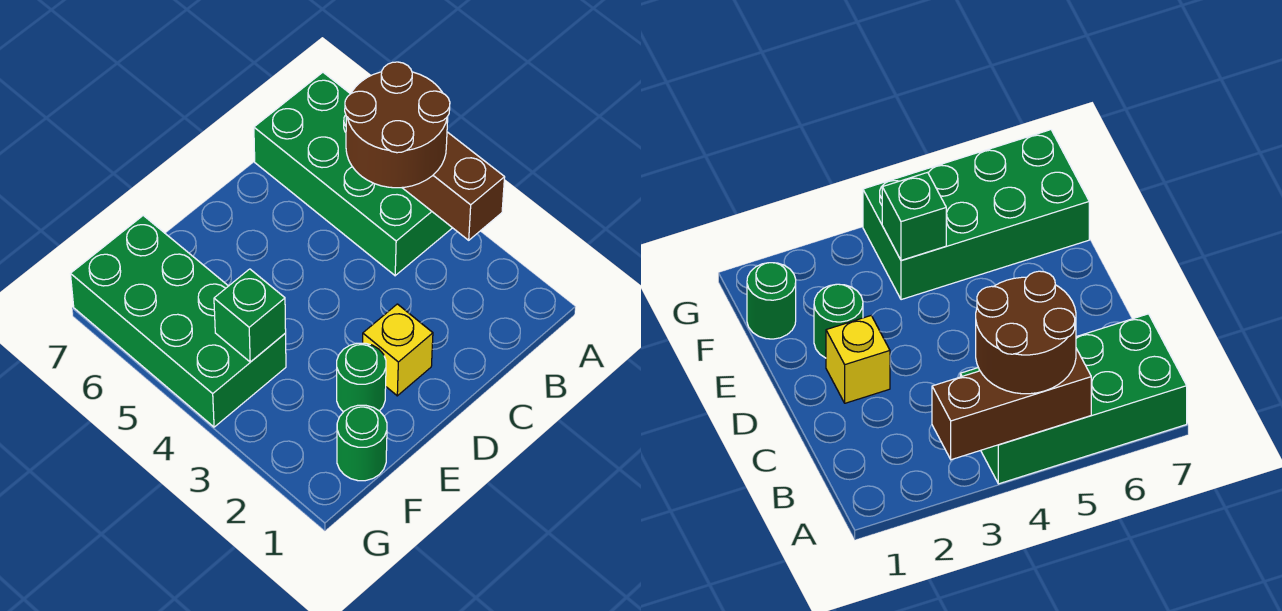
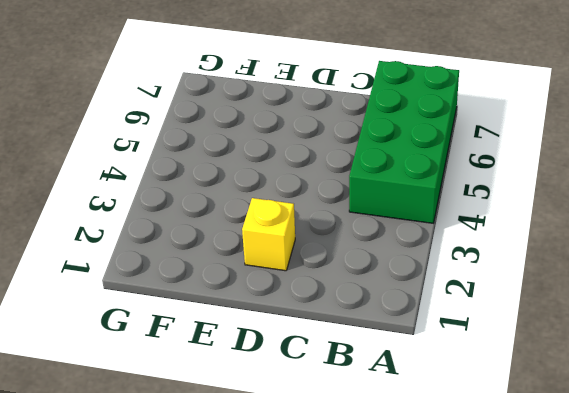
none -> green round brick E2 level 1
none -> green round brick F1 level 1

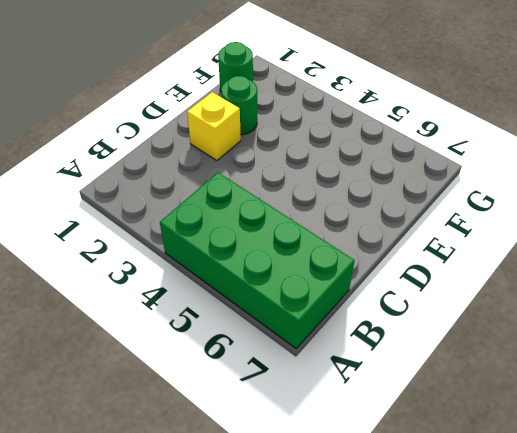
none -> green brick F4:G7 level 1
none -> brown brick A3:A5 level 2

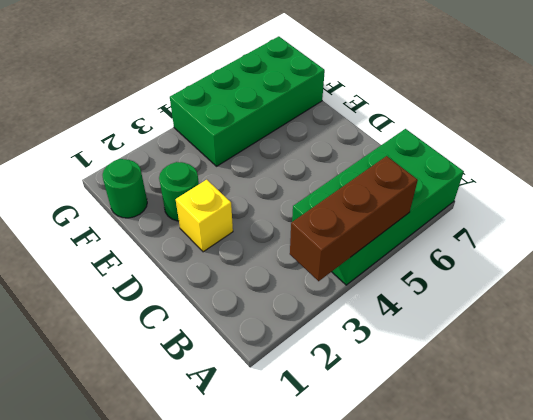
none -> green brick F4 level 2
none -> brown round brick A4:B5 level 3

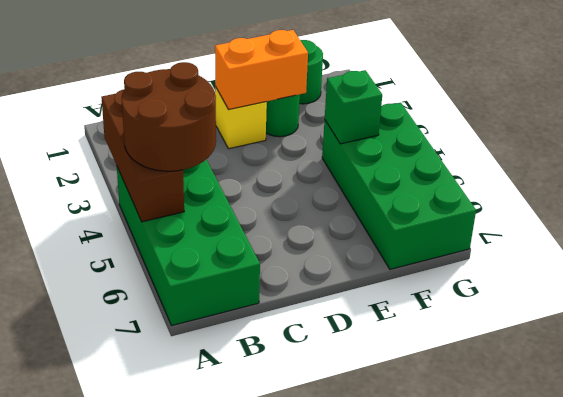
orange brick D2:E2 level 2 -> none

